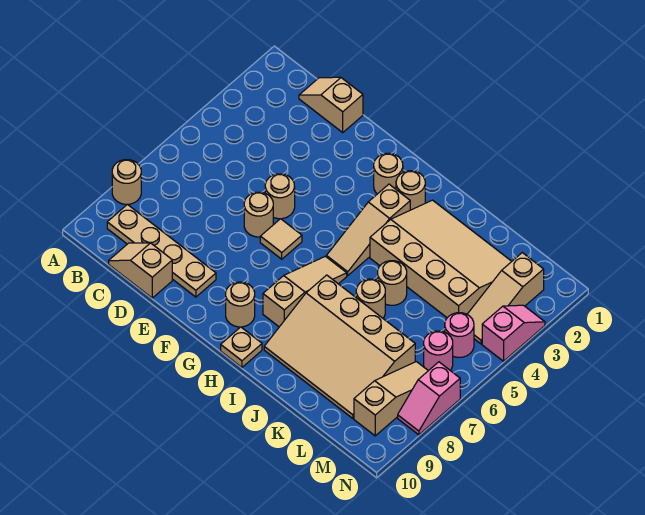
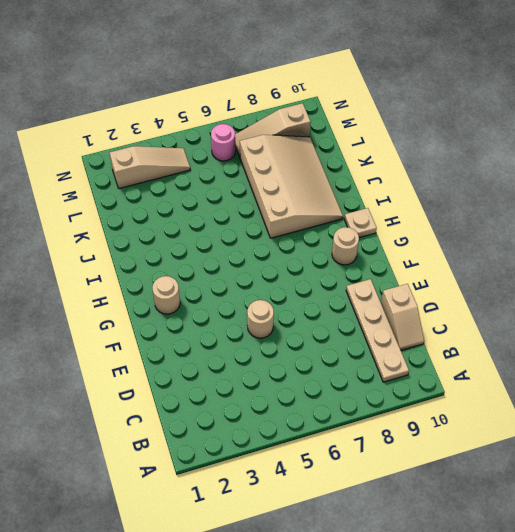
none -> tan round brick A8 level 1
none -> tan slope C1:D1 level 1 top D
none -> tan round brick E6 level 1

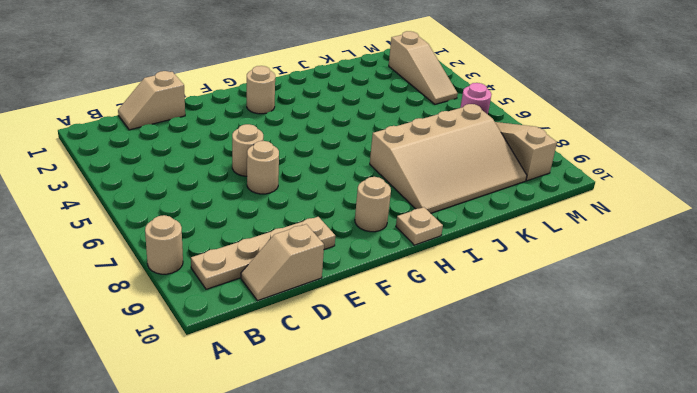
none -> tan tile F6 level 1
none -> tan round brick H2 level 1
none -> tan slope H3:H5 level 1 top 3

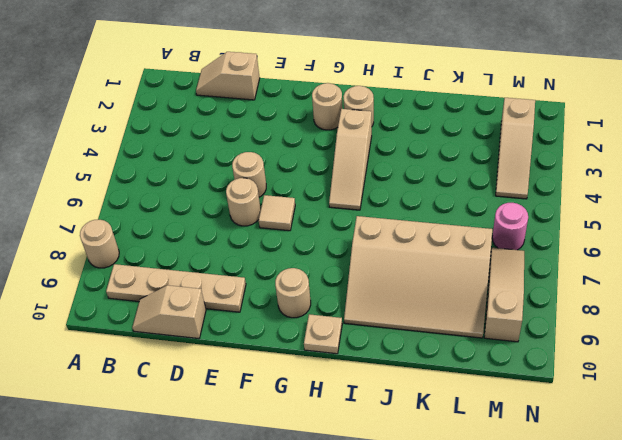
none -> tan slope H6:H8 level 1 top 8
none -> tan slope I2:L4 level 1 top 4
none -> tan round brick J5 level 1

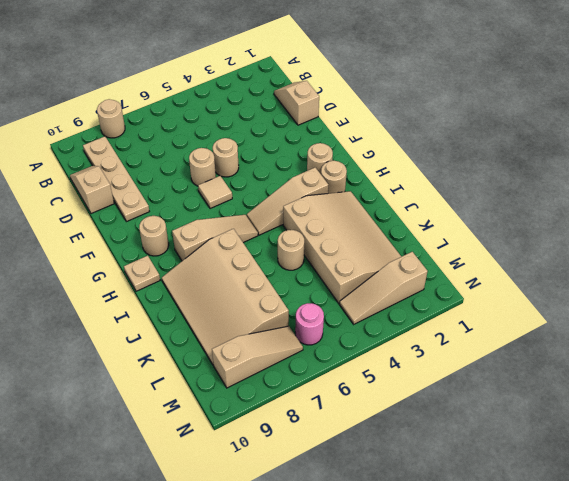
none -> tan round brick J6 level 1
none -> pink round brick M5 level 1
none -> pink slope N3:N4 level 1 top 4

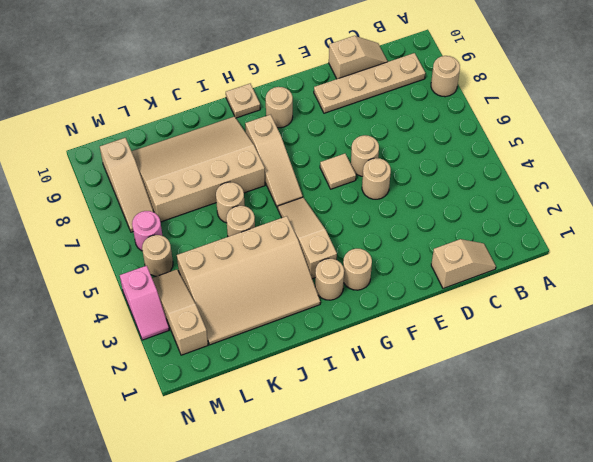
tan round brick M5 level 1 -> pink round brick M5 level 1
none -> pink slope N7:N8 level 1 top 7

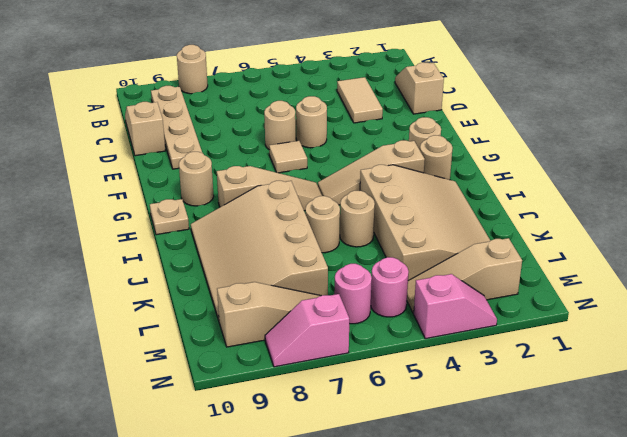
tan tile C3:D3 level 1 -> none

